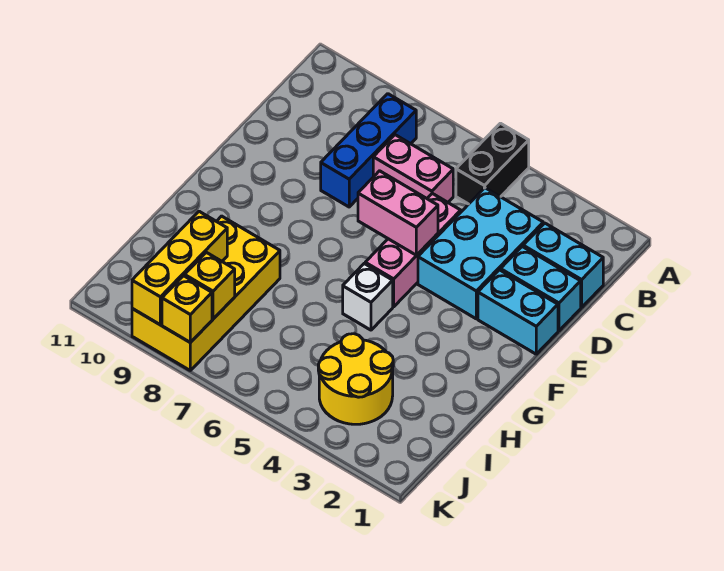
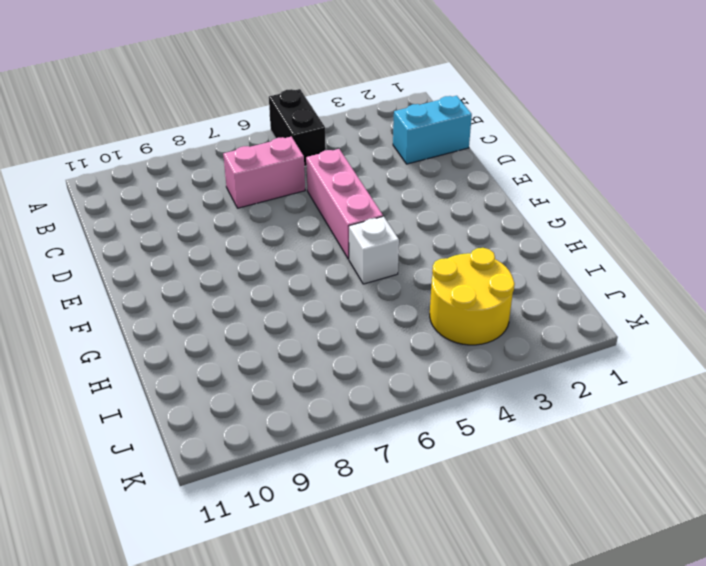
none -> blue brick B8:D8 level 1
none -> cyan brick C3:E4 level 1
none -> cyan brick D1:D2 level 1

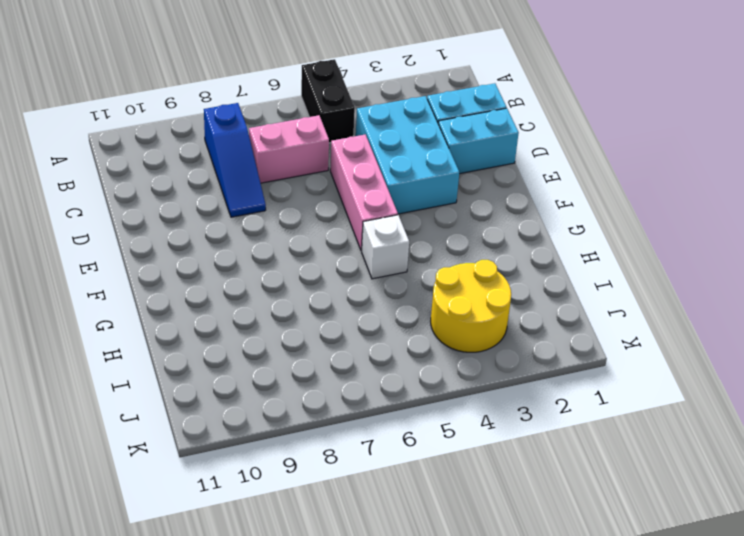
blue slope B8:D8 level 1 top B -> blue brick B8:D8 level 1
none -> cyan brick E1:E2 level 1
none -> yellow brick H8:K9 level 1
none -> pink brick E5:E6 level 2

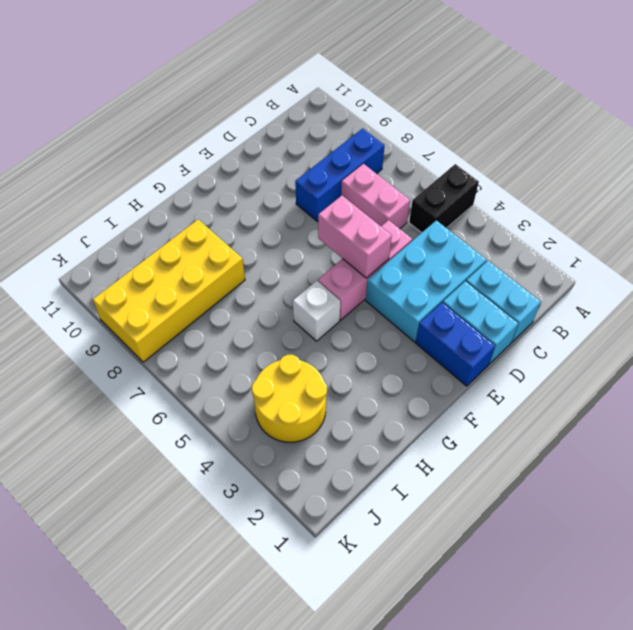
blue brick E1:E2 level 1 -> cyan brick E1:E2 level 1
none -> yellow brick I9:K9 level 2
none -> yellow brick J8 level 2
none -> yellow brick K8 level 2

